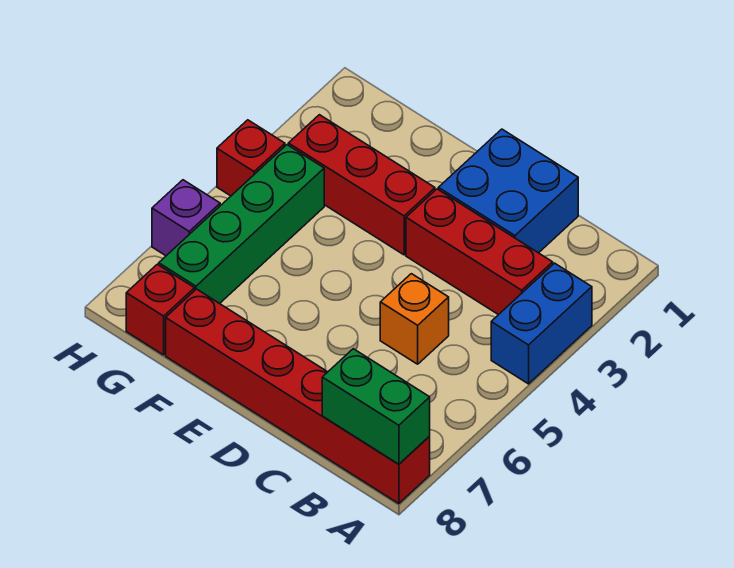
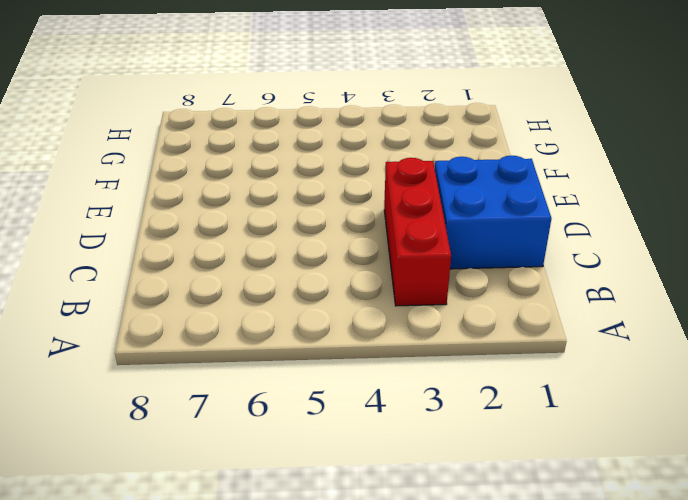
none -> blue brick A3:A4 level 1
none -> red brick A8:F8 level 1

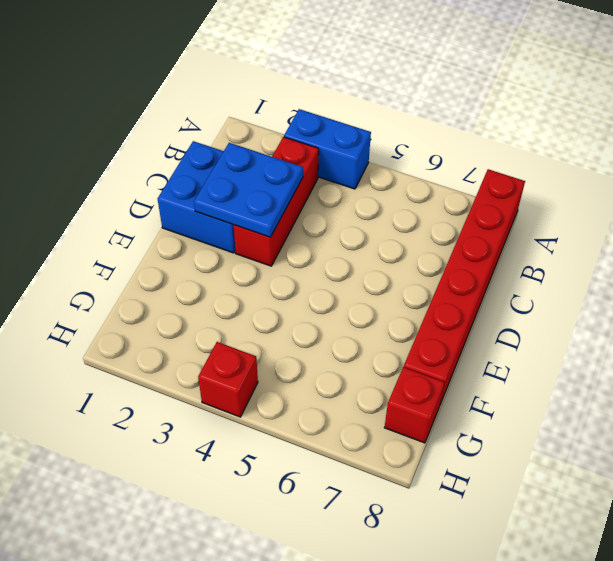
blue plate C2:D3 level 2 -> none
none -> orange brick C5 level 1
none -> red brick E3:G3 level 1

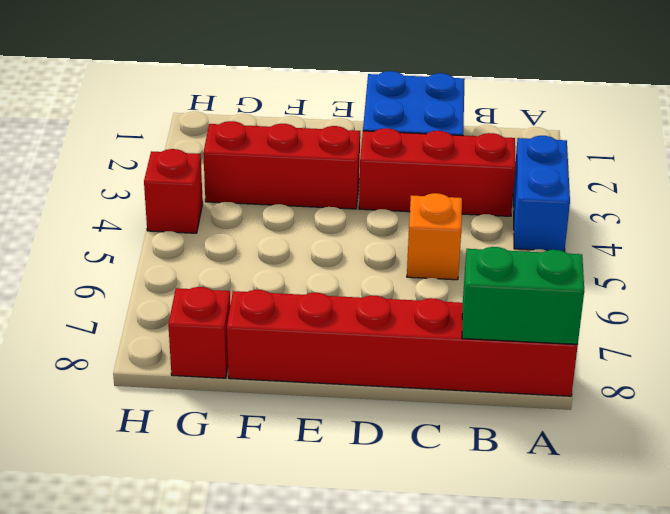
none -> green brick G4:G7 level 1
none -> purple brick H6 level 1

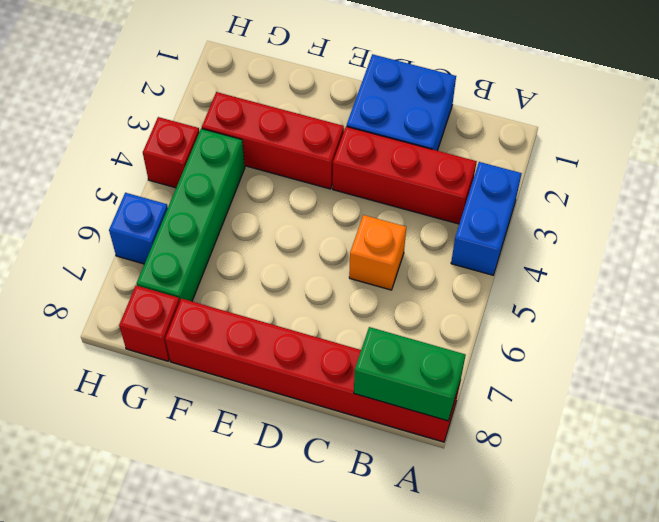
blue brick H6 level 1 -> purple brick H6 level 1

